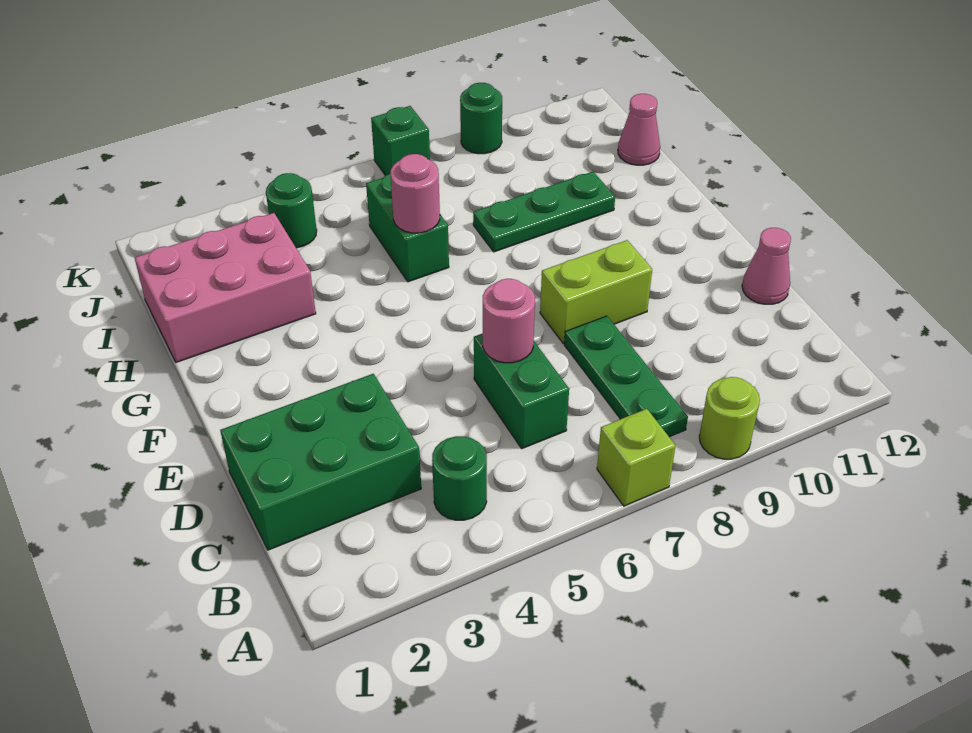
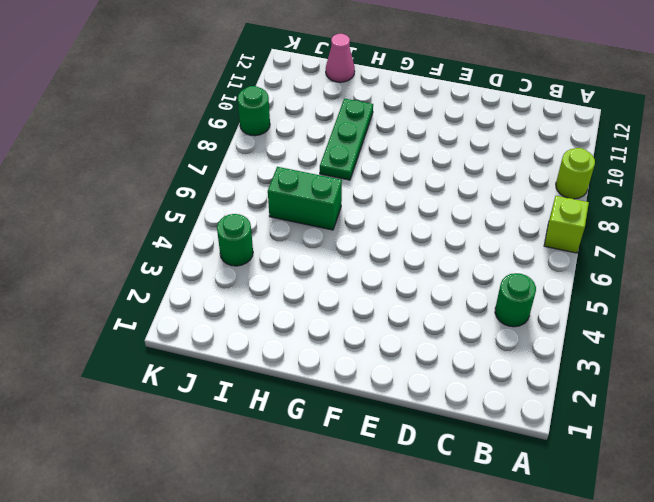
none -> green plate B8:D8 level 1
none -> green brick C1:D3 level 1
none -> green brick C6:D6 level 1

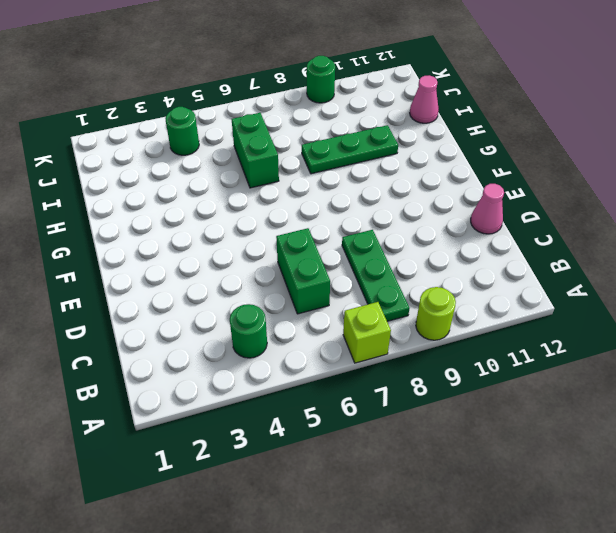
none -> green brick C1:D3 level 1
none -> lime brick E8:E9 level 1
none -> pink brick H1:I3 level 1

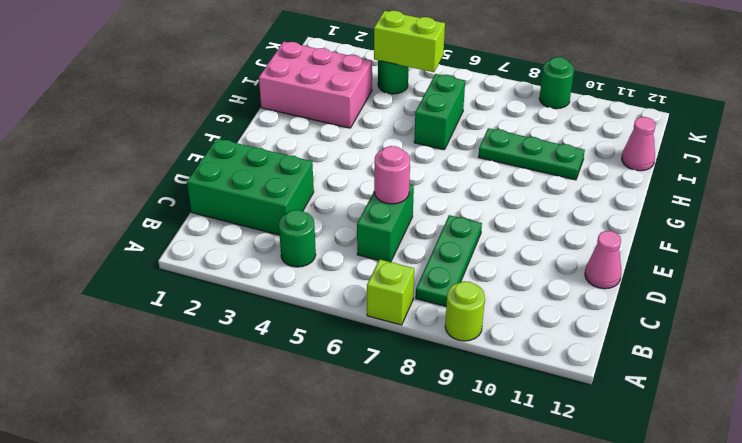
lime brick J4:J5 level 2 -> lime brick E8:E9 level 1
none -> green brick K7 level 1
none -> pink round brick H6 level 2

